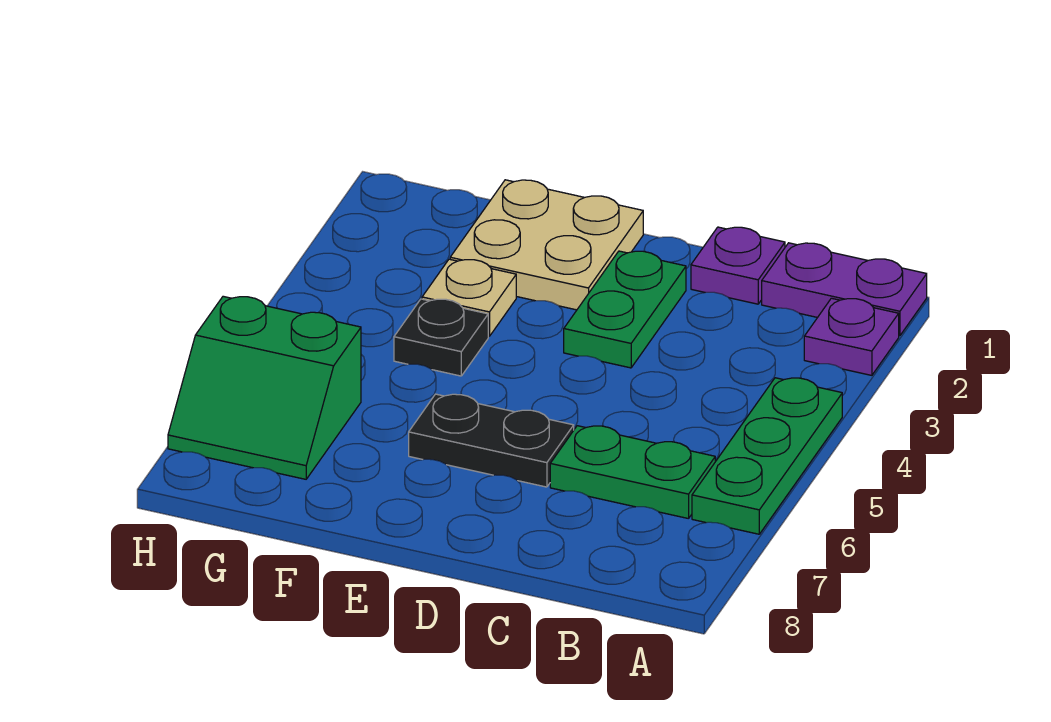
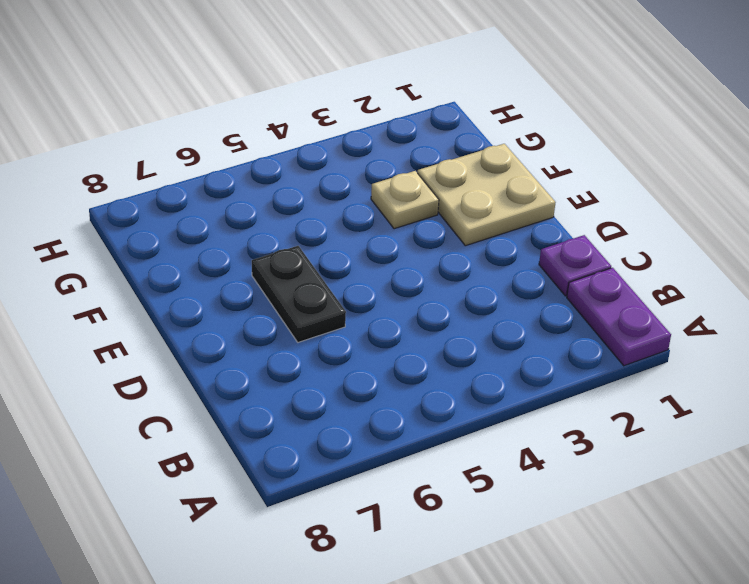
none -> purple plate A2 level 1
none -> green plate A4:A6 level 1

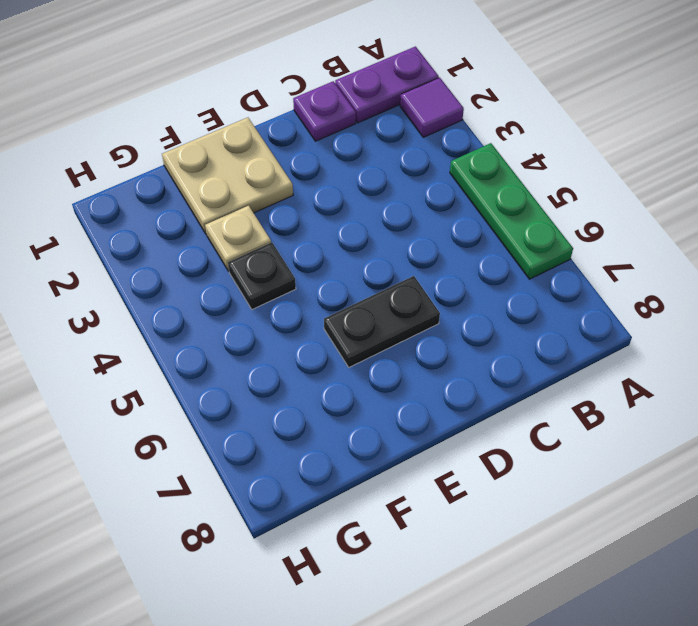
purple tile A2 level 1 -> purple plate A2 level 1
none -> green plate B6:C6 level 1
none -> green plate D2:D3 level 1

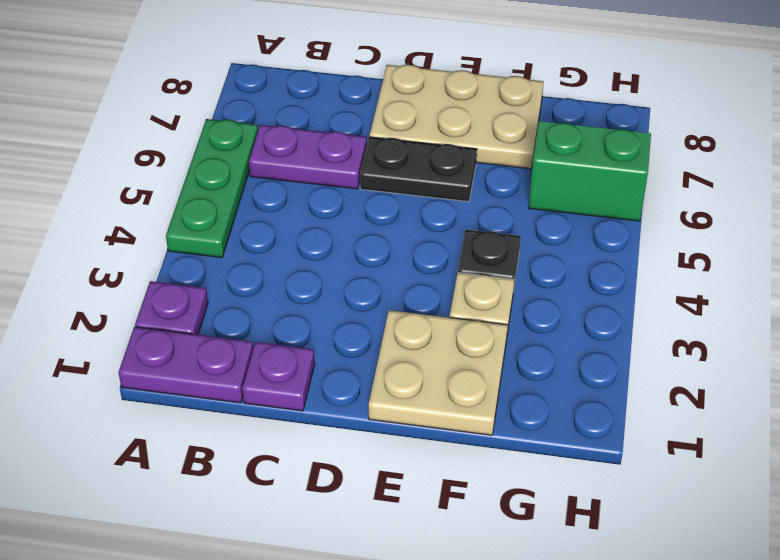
purple plate B6:C6 level 1 -> green plate B6:C6 level 1
tan plate D7:F8 level 1 -> none
none -> green plate D2:D3 level 1

